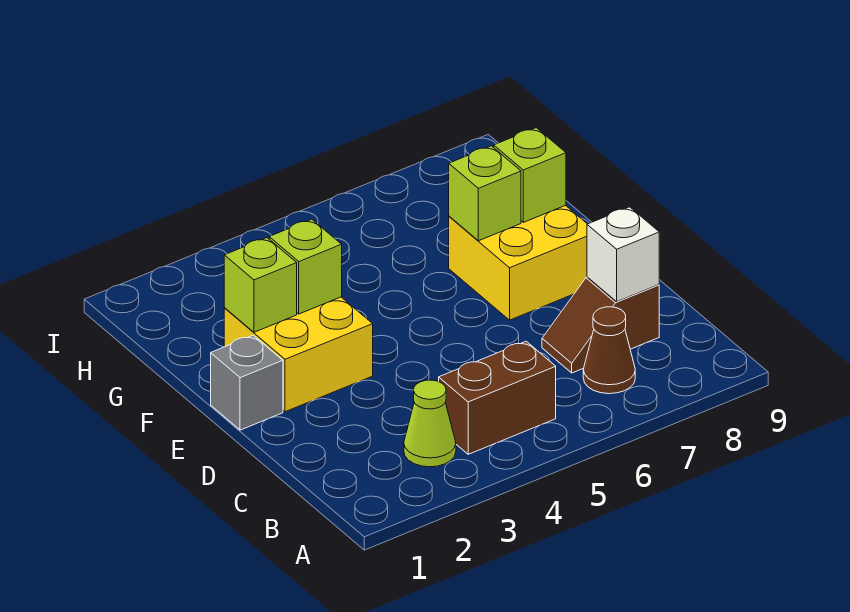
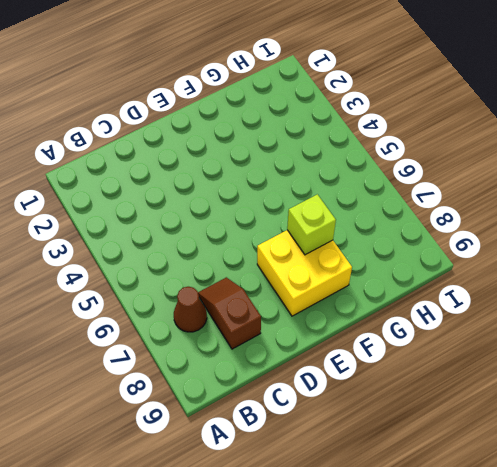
none -> lime cone B3 level 1
none -> brown brick B4:B5 level 1
none -> grey brick E1 level 1

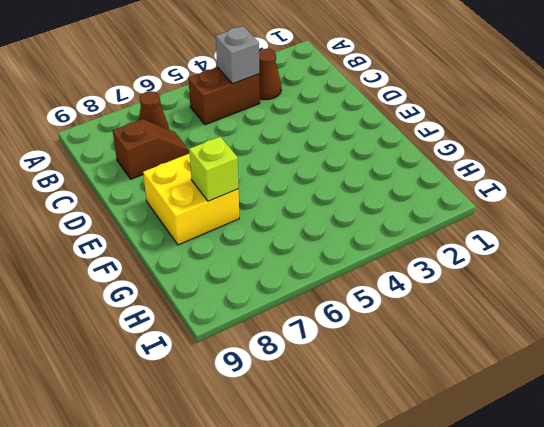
brown cone B3 level 1 -> lime cone B3 level 1
grey brick B4 level 2 -> grey brick E1 level 1
none -> yellow brick E2:F3 level 1
none -> white brick C8 level 2
none -> lime brick F2 level 2

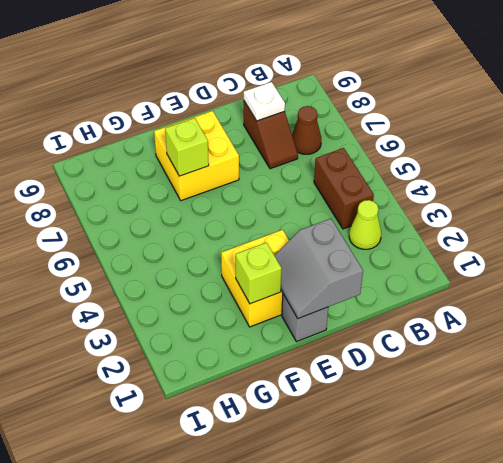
white plate C8 level 2 -> white brick C8 level 2
grey slope D1:E2 level 2 top D -> none
none -> lime brick F3 level 2
none -> lime brick F8 level 2

